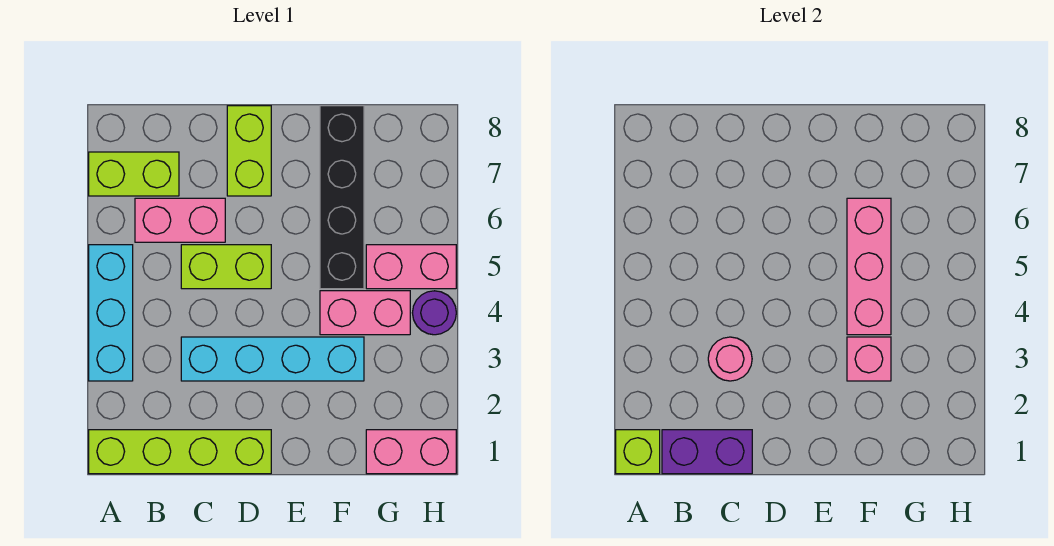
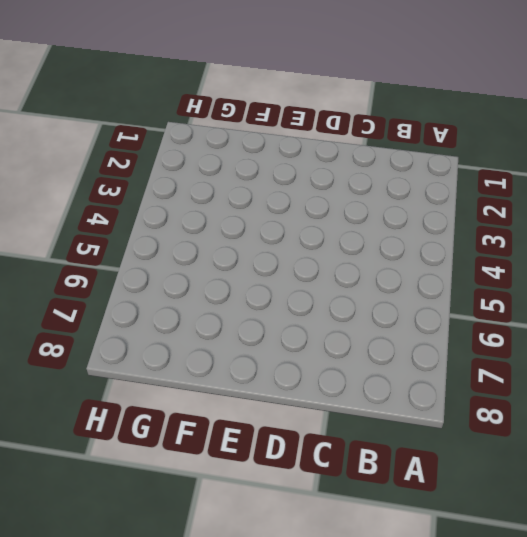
none -> lime brick A1:D1 level 1
none -> cyan brick A3:A5 level 1
none -> lime brick A7:B7 level 1

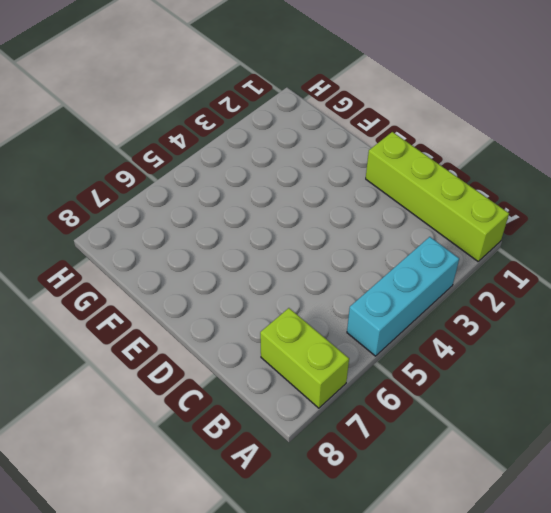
none -> pink brick B6:C6 level 1
none -> cyan brick C3:F3 level 1
none -> lime brick C5:D5 level 1

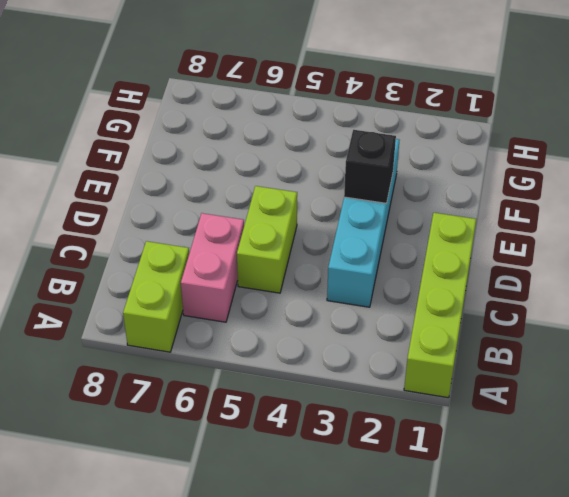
black brick E3 level 2 -> none
none -> cyan brick A3:A5 level 1
none -> lime brick D7:D8 level 1
none -> pink brick F4:G4 level 1

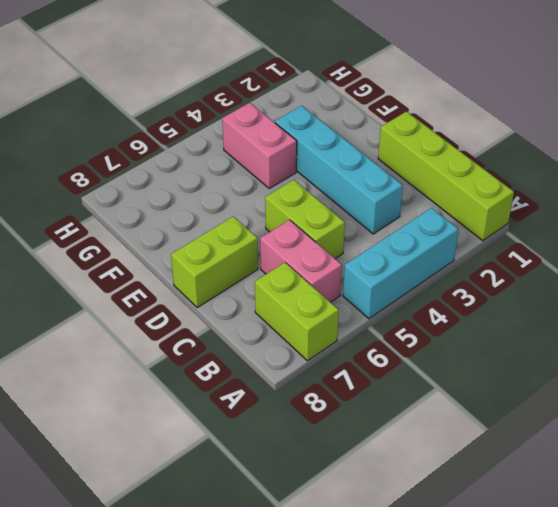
none -> black brick F5:F8 level 1
none -> pink brick G1:H1 level 1
none -> pink brick G5:H5 level 1

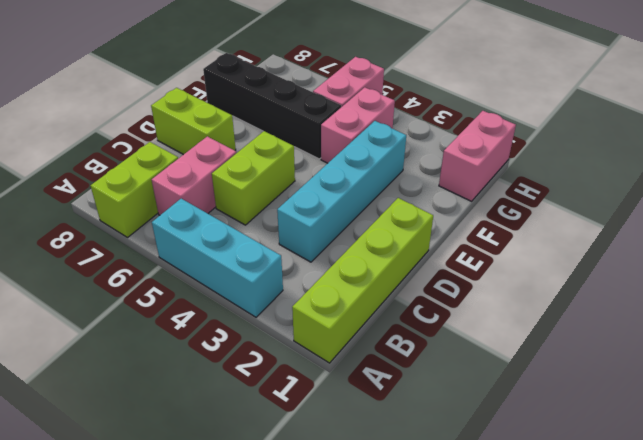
none -> purple round brick H4 level 1
none -> lime brick A1 level 2
none -> purple brick B1:C1 level 2

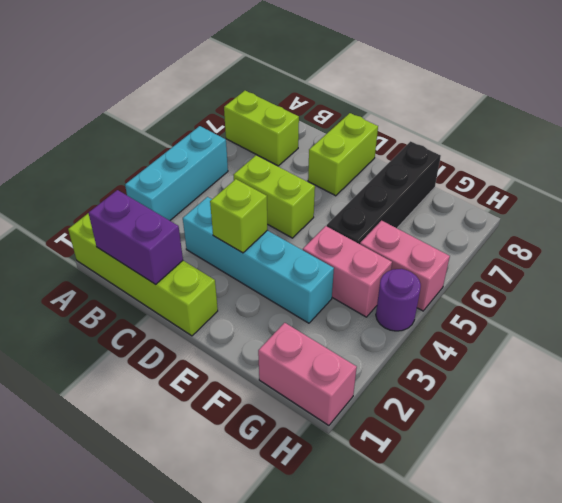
lime brick D3 level 2 -> lime brick A1 level 2
none -> pink brick B6:C6 level 1
none -> pink round brick C3 level 2
none -> pink brick F3 level 2

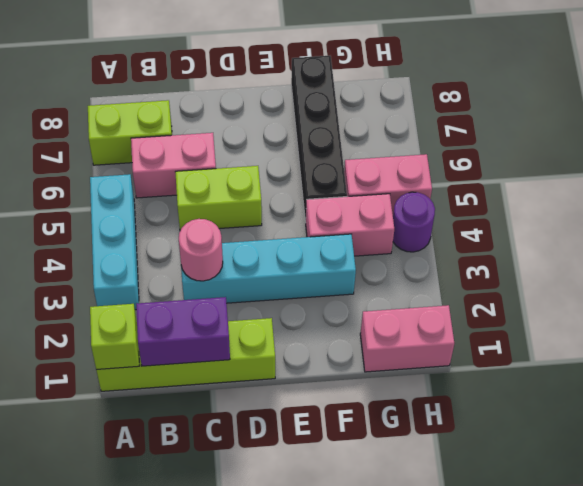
none -> lime brick D7:D8 level 1
none -> pink brick F3 level 2
none -> pink brick F4:F6 level 2

